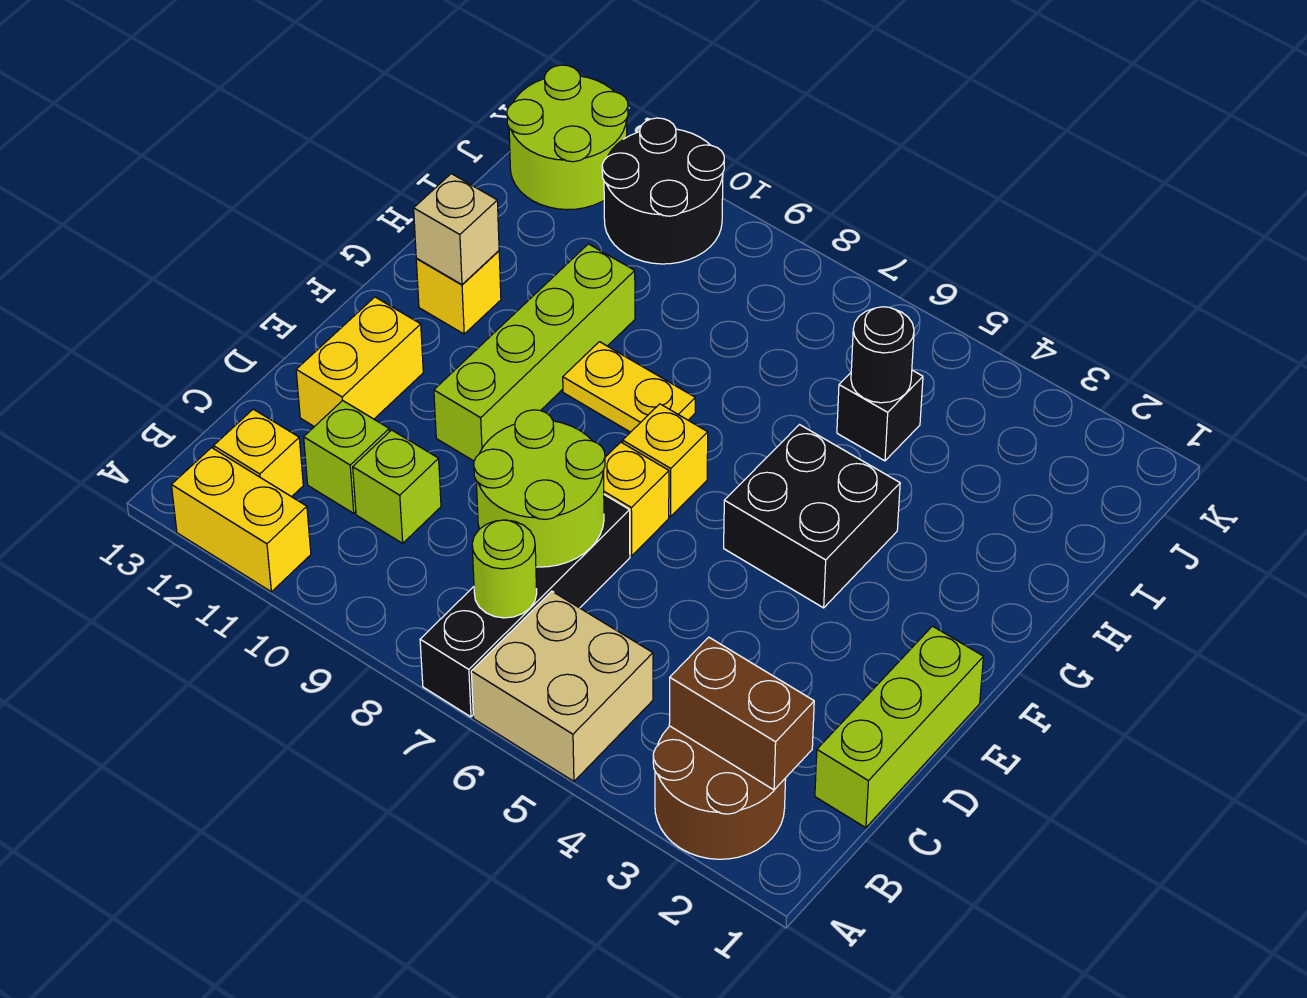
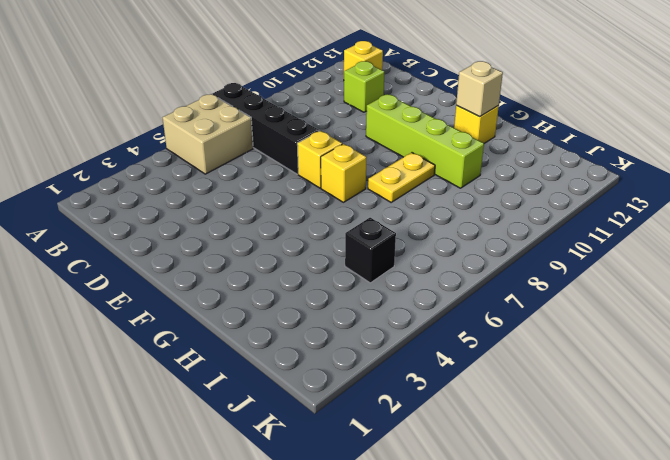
none -> brown round brick A2:B3 level 1
none -> yellow brick A11:A12 level 1
none -> lime brick C1:E1 level 1

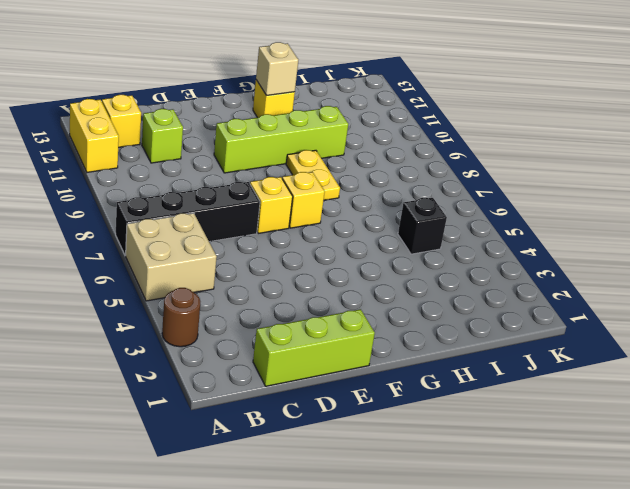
brown round brick A3 level 1 -> brown round brick A2:B3 level 1
none -> lime brick C10 level 1
none -> yellow brick D12:E12 level 1
none -> black brick F4:G5 level 1

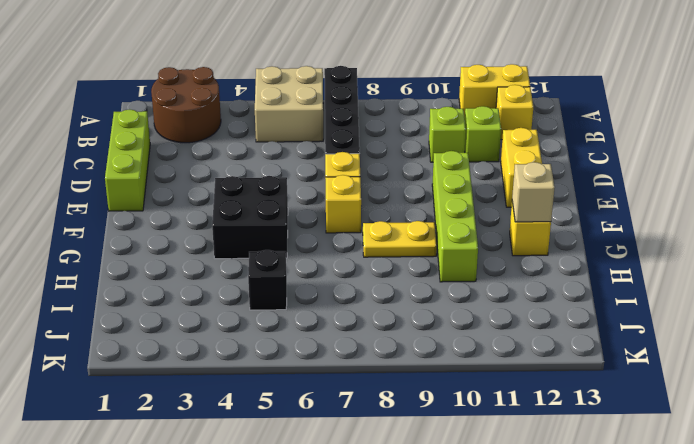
none -> black round brick J10:K11 level 1
none -> lime round brick J12:K13 level 1
none -> brown brick B2:B3 level 2

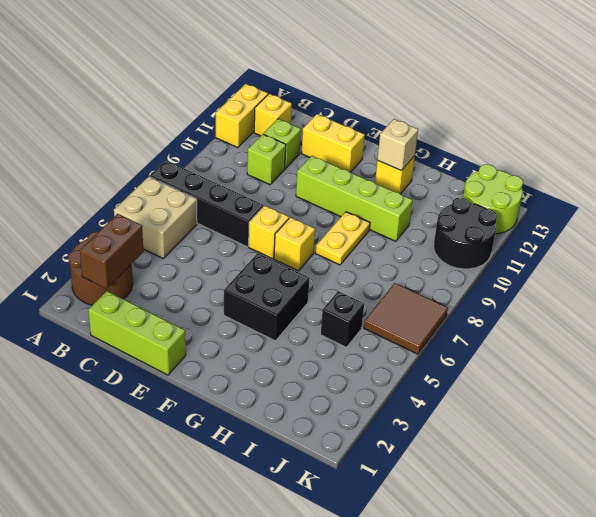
brown tile J6:K7 level 1 -> none
none -> lime round brick B7 level 2
none -> lime round brick C7:D8 level 2
none -> black round brick I5 level 2

